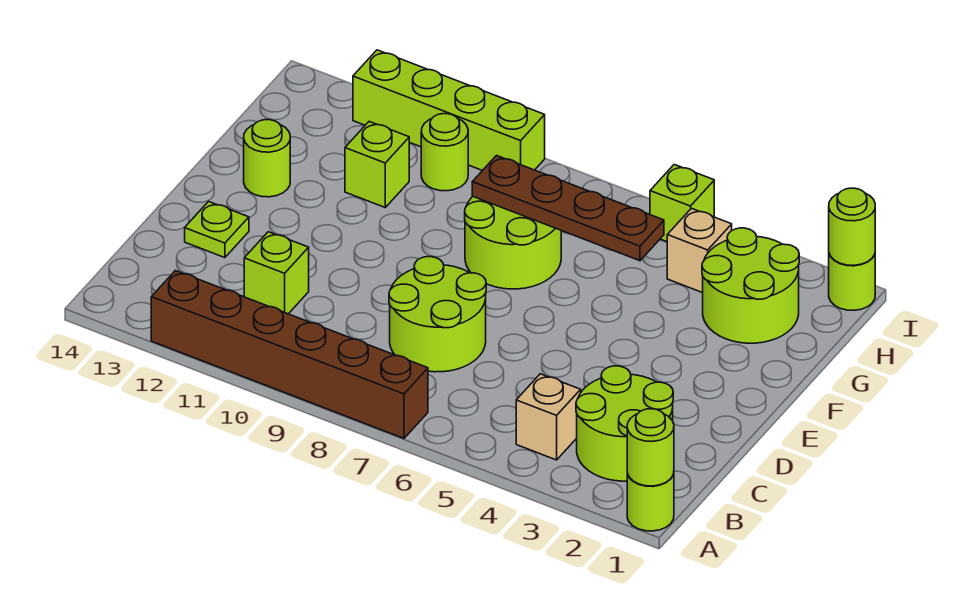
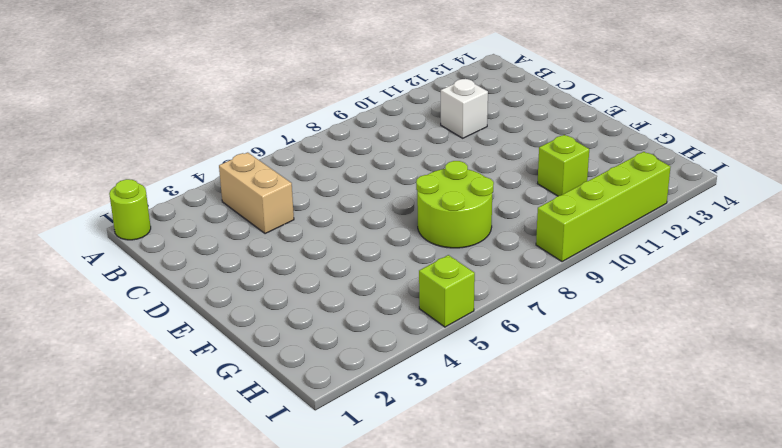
tan brick B4:C4 level 1 -> tan brick B4 level 1
white brick C11 level 1 -> lime brick C11 level 1
none -> brown brick A7:A12 level 1
none -> lime round brick B2:C3 level 1
none -> lime round brick C7:D8 level 1

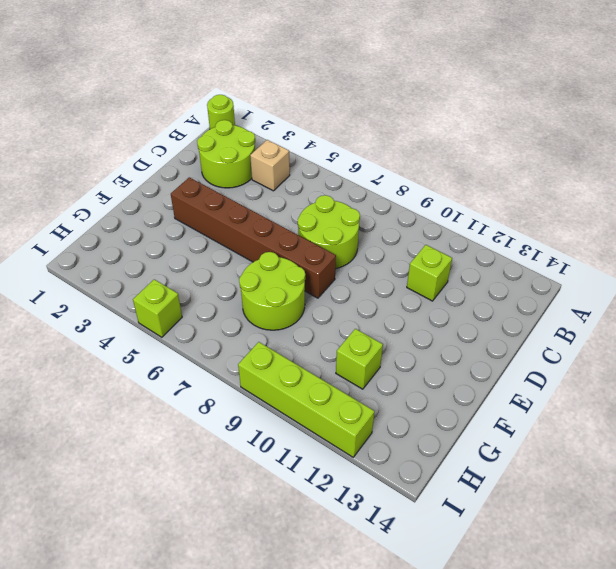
brown brick E3:E8 level 1 -> brown brick A7:A12 level 1
none -> lime plate D13 level 1
none -> lime round brick F13 level 1
none -> lime round brick G2:H3 level 1

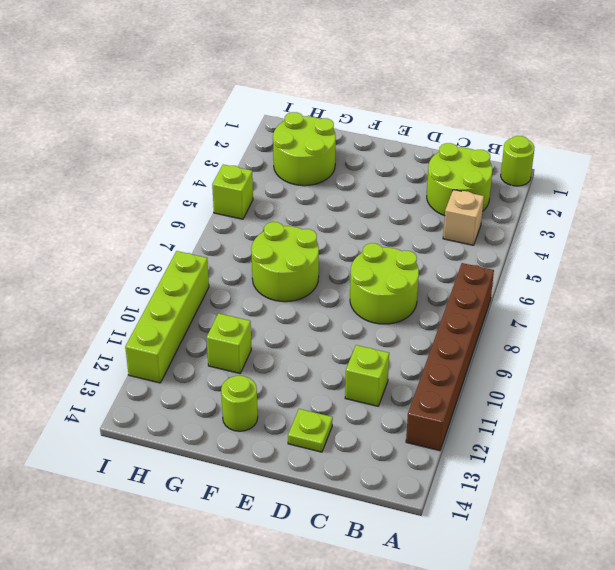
none -> tan brick H4 level 1
none -> lime round brick H10 level 1
none -> lime round brick I1 level 1

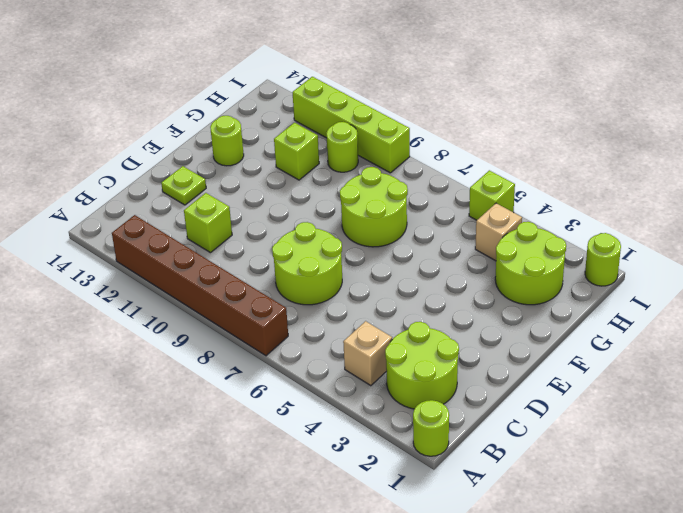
none -> lime round brick A1 level 2
none -> brown plate G5:G8 level 2
none -> lime round brick I1 level 2

